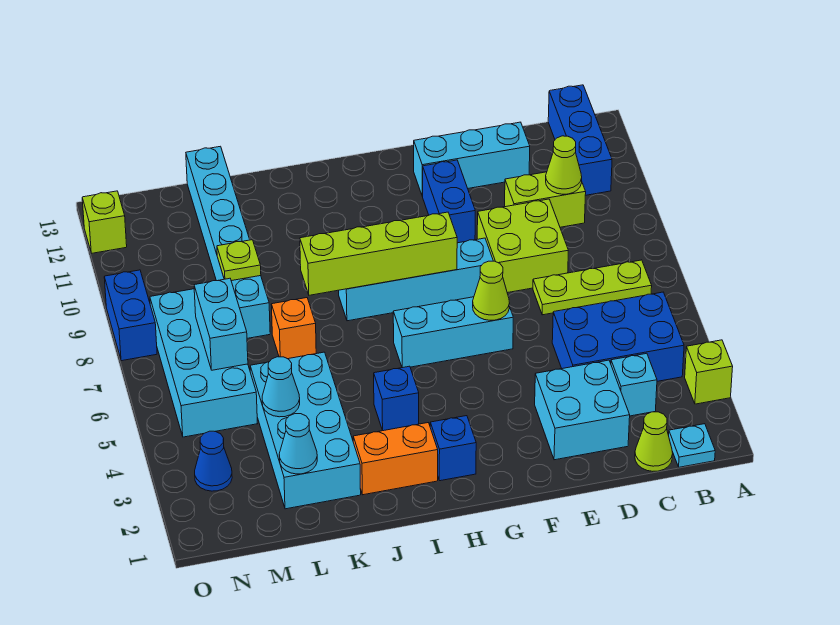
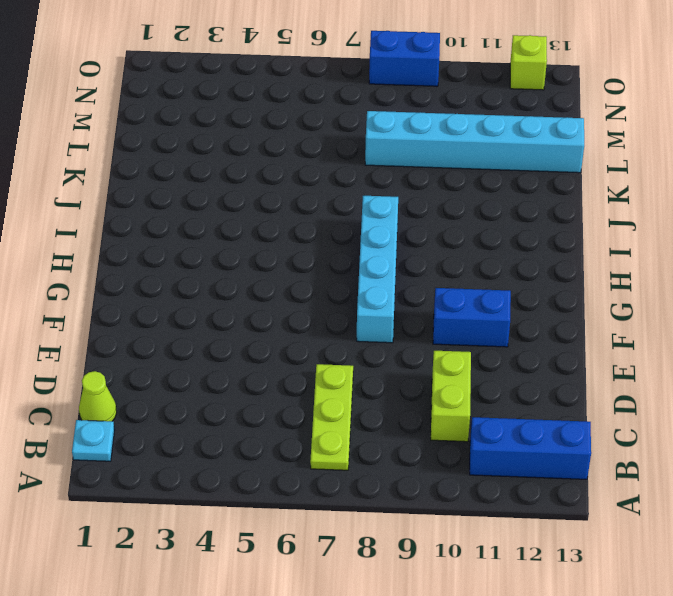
none -> lime brick A3 level 1
none -> blue brick B4:D5 level 1
none -> cyan brick C3 level 1
none -> cyan brick D2:E3 level 1

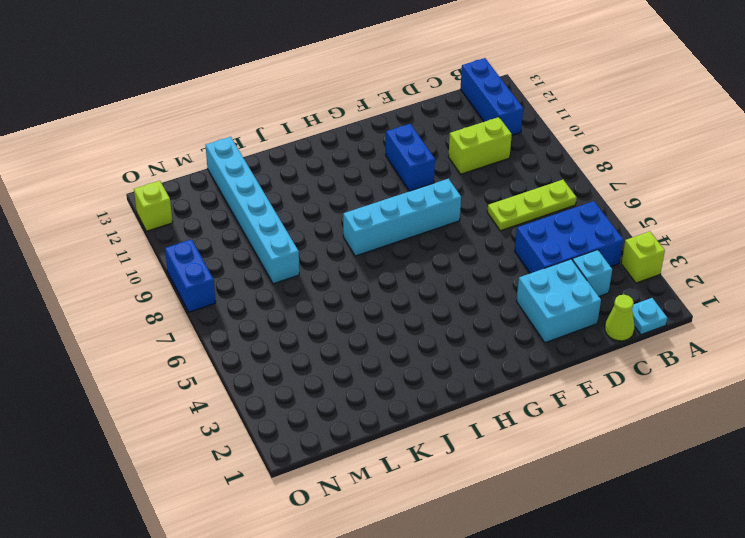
none -> lime brick D8:E9 level 1
none -> cyan brick D12:F12 level 1
none -> cyan brick F6:H6 level 1
none -> blue brick H2 level 1

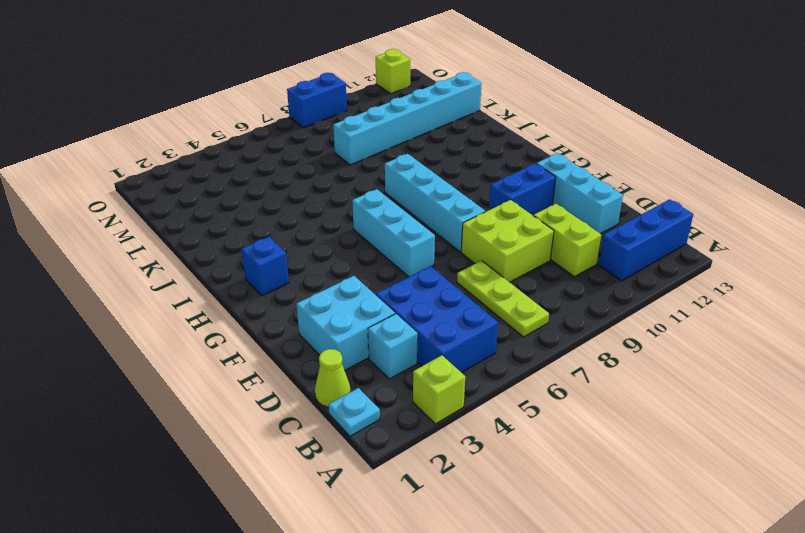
none -> orange brick I2:J2 level 1
none -> blue brick I4 level 1
none -> cyan brick K2:L5 level 1
none -> orange brick K7 level 1

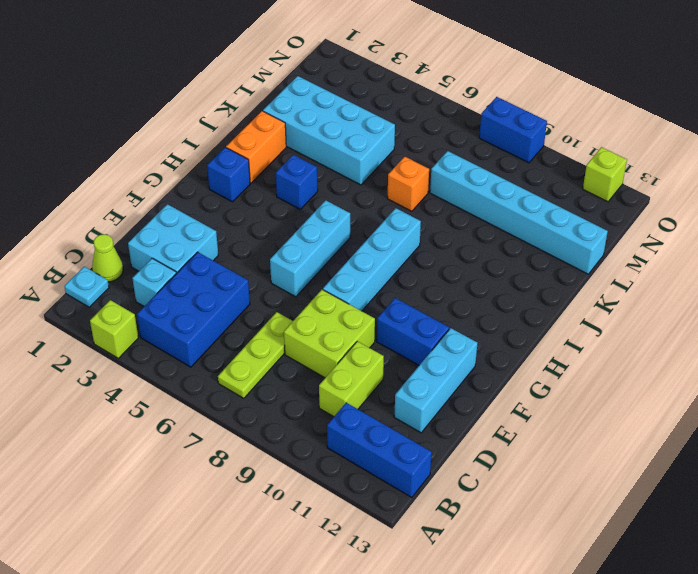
none -> cyan brick M5:N8 level 1
none -> blue cone N3 level 1
none -> lime cone C10 level 2
none -> lime cone F6 level 2

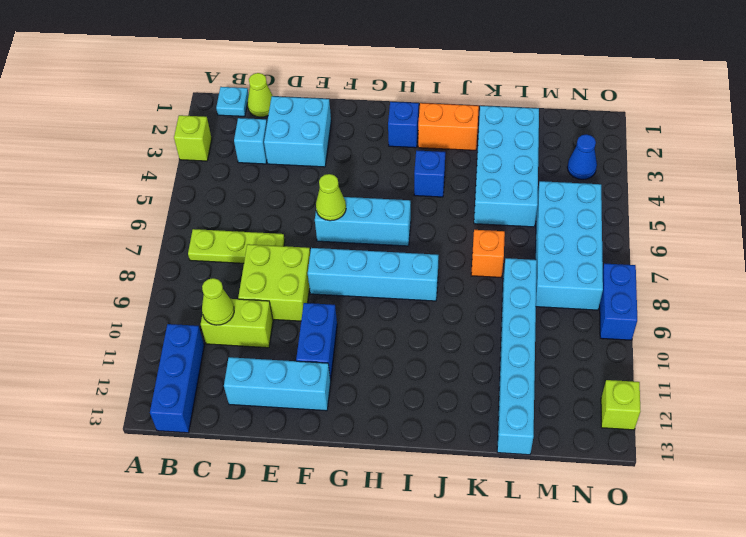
none -> blue brick B4:D5 level 1
none -> lime brick G8:J8 level 2
none -> cyan cone L2 level 2
none -> cyan cone L4 level 2

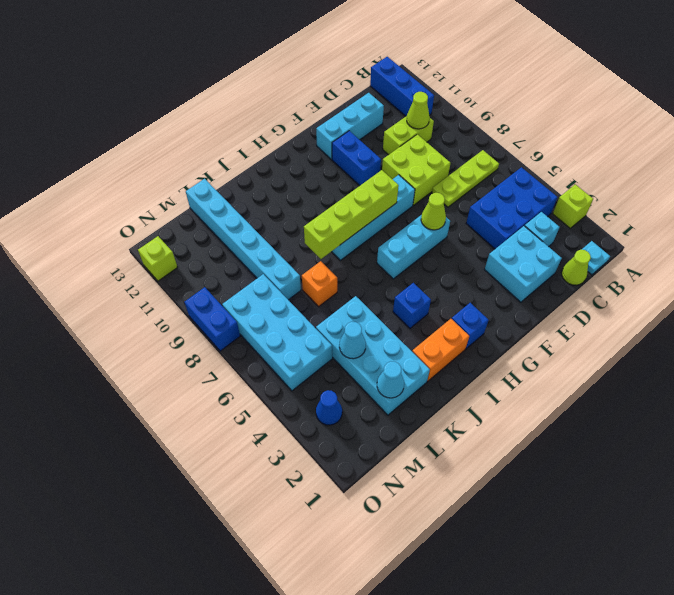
none -> lime plate L9 level 2
none -> cyan brick M6:M7 level 2

